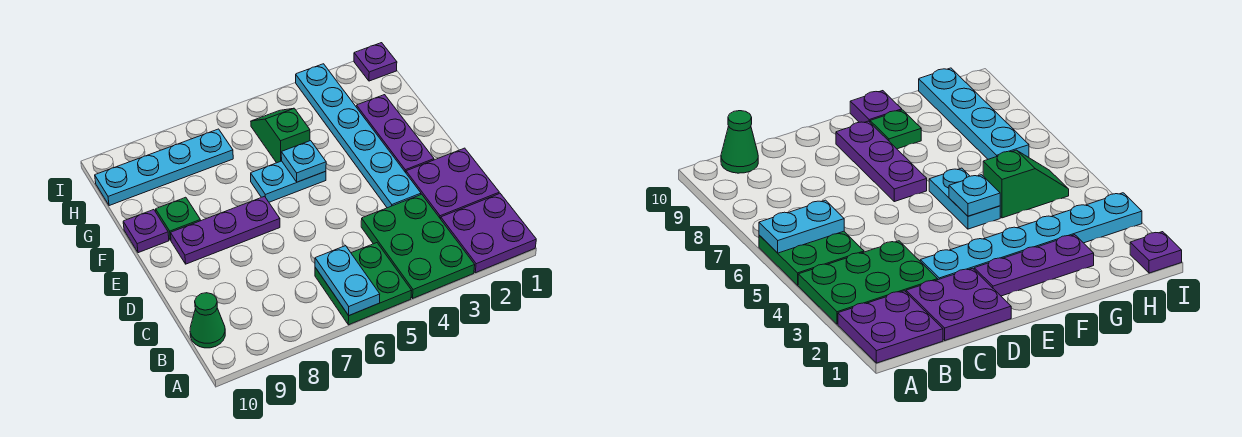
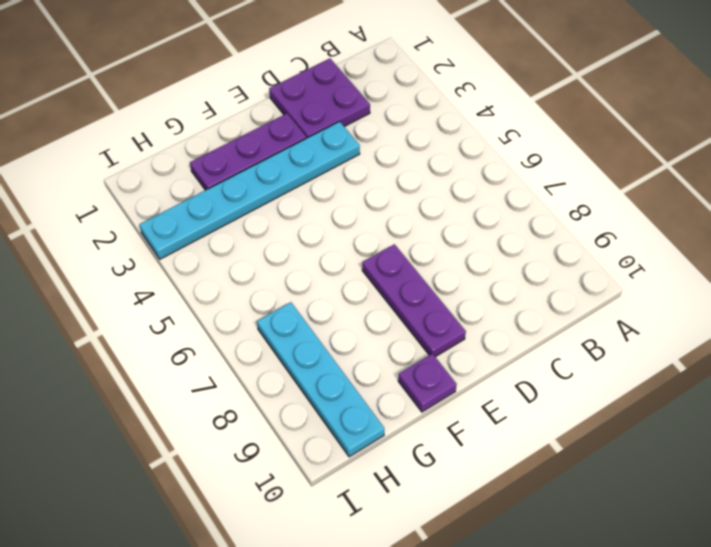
none -> purple plate A1:B2 level 1
none -> green plate A3:C4 level 1
none -> green plate A5:B6 level 1

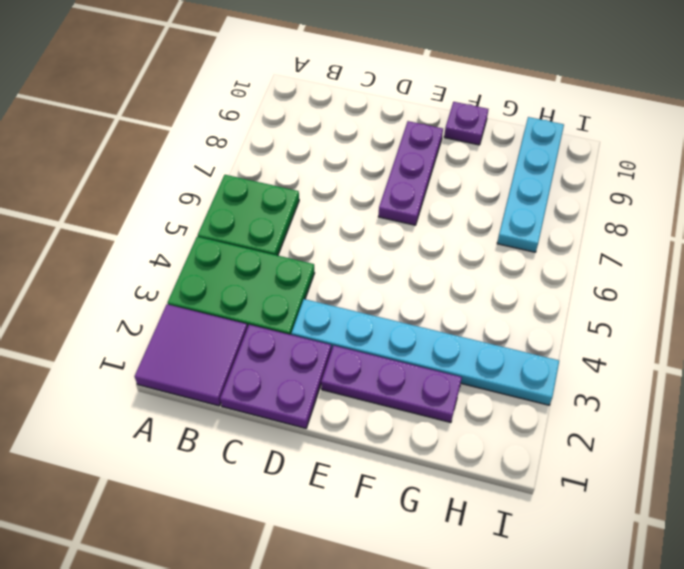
purple tile A1:B2 level 1 -> purple plate A1:B2 level 1
none -> green cone B10 level 1
none -> cyan plate F5:F6 level 1
none -> green plate F9 level 1

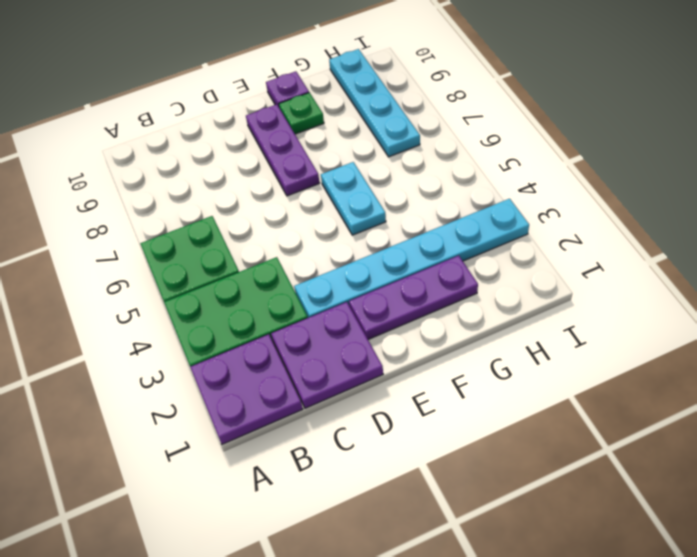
none -> green cone B10 level 1
none -> green slope G5:H5 level 1 top G
none -> purple plate I1 level 1

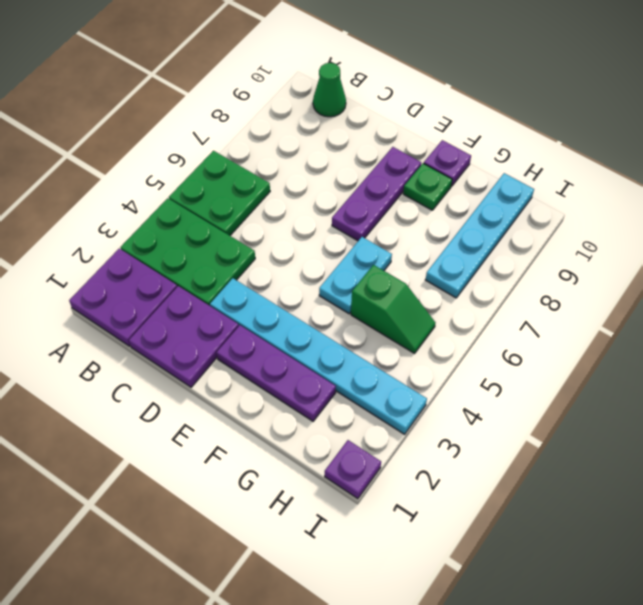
none -> cyan plate A6:B6 level 2
none -> cyan plate F5 level 2

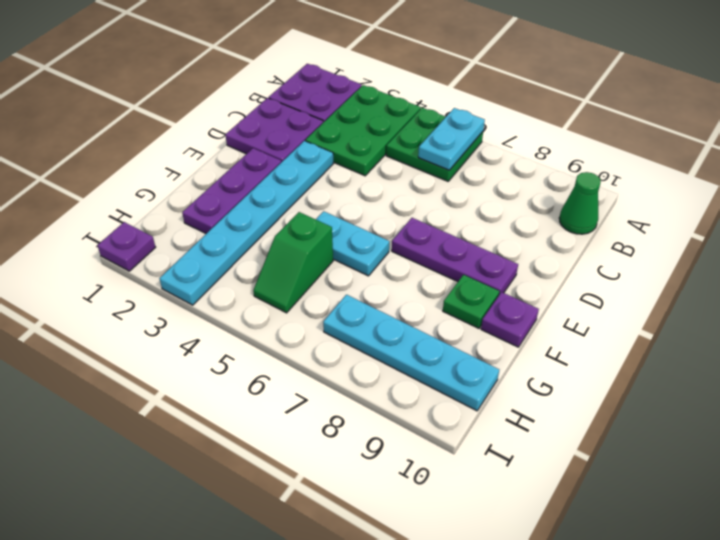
none -> cyan plate F5 level 2

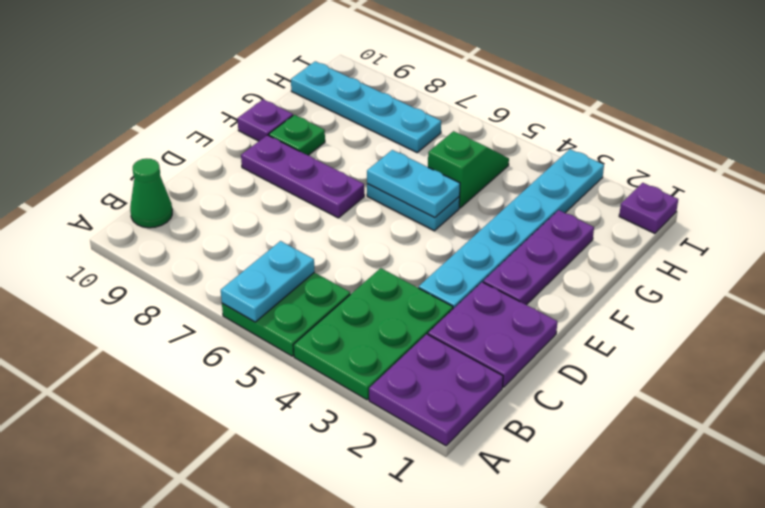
cyan plate F5:F6 level 2 -> cyan plate F5 level 2

